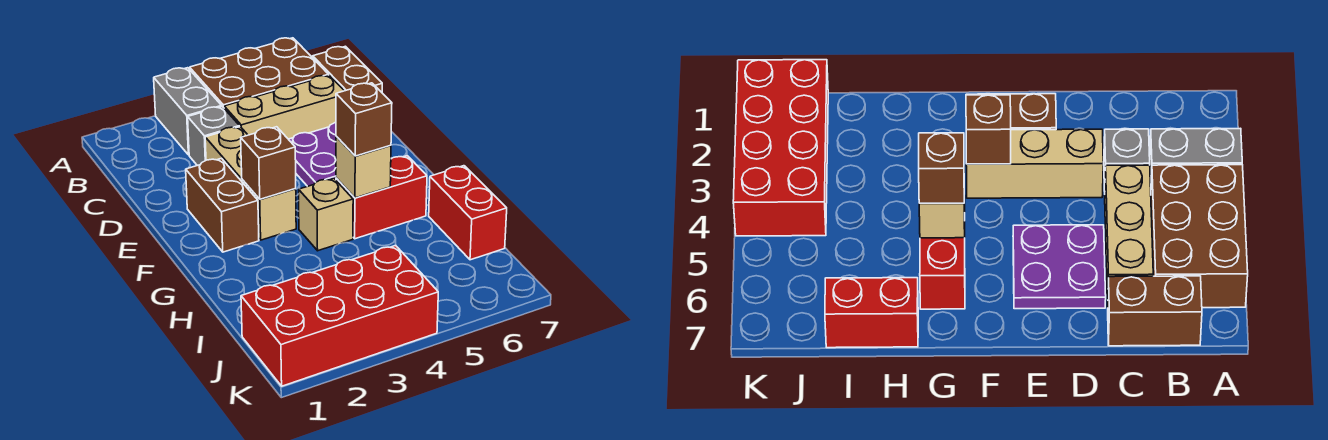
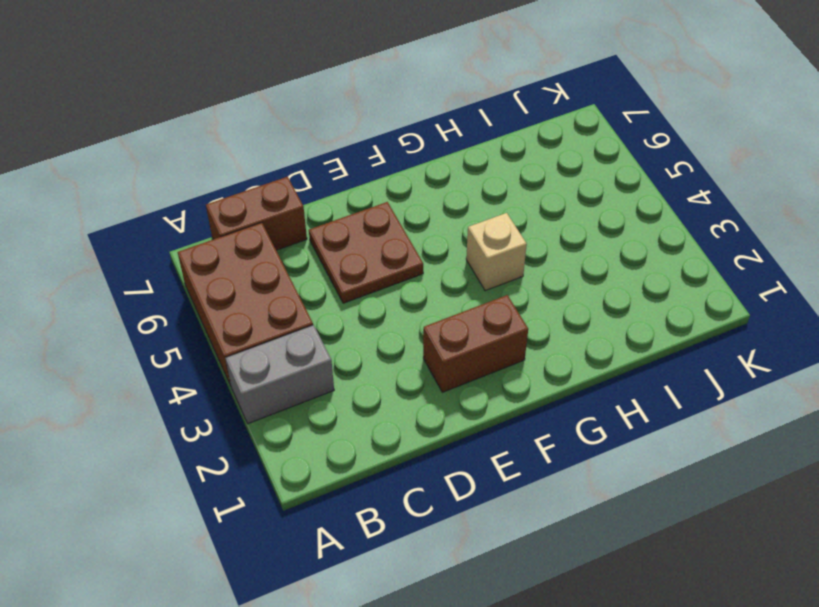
brown plate D5:E6 level 1 -> purple plate D5:E6 level 1
none -> grey brick C3 level 1
none -> tan brick C4:C6 level 1
none -> tan brick D3:F3 level 1

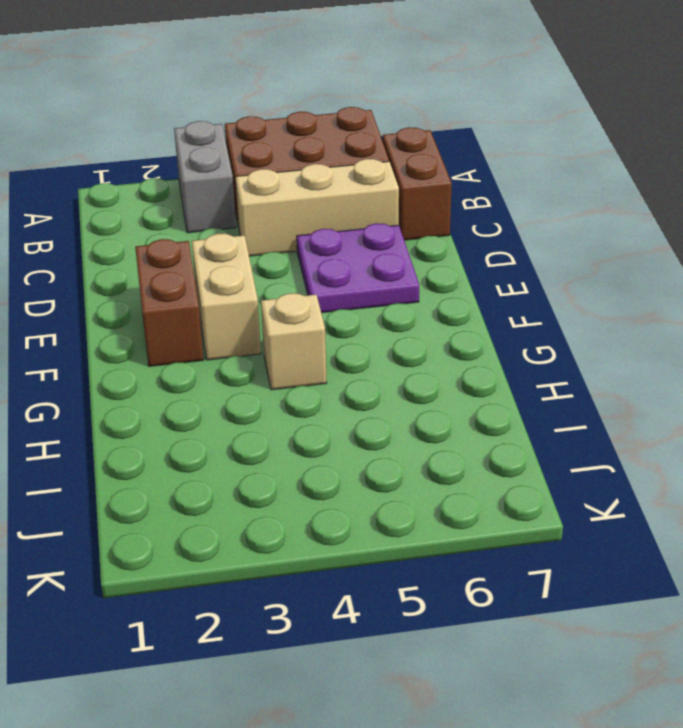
tan brick E3:F3 level 1 -> tan brick D3:F3 level 1
none -> grey brick C3 level 1
none -> red brick G5:G6 level 1
none -> red brick H7:I7 level 1

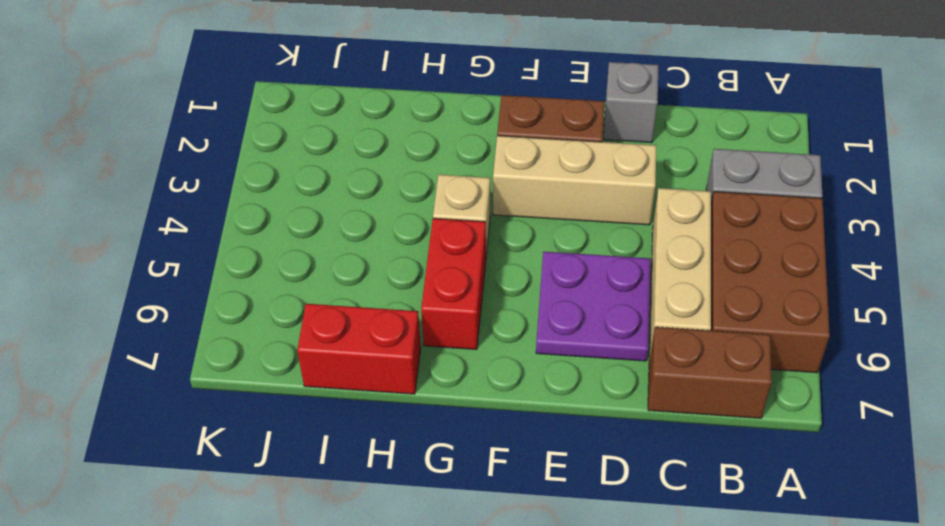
grey brick D1 level 1 -> grey brick C3 level 1
none -> red brick J1:K4 level 1
none -> brown brick F3 level 2
none -> tan brick G5 level 2

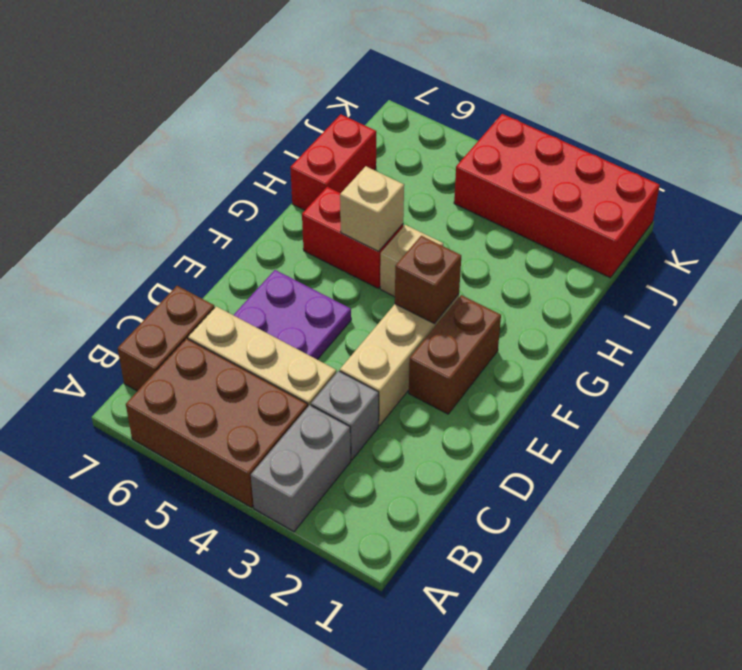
none -> brown brick G5 level 3

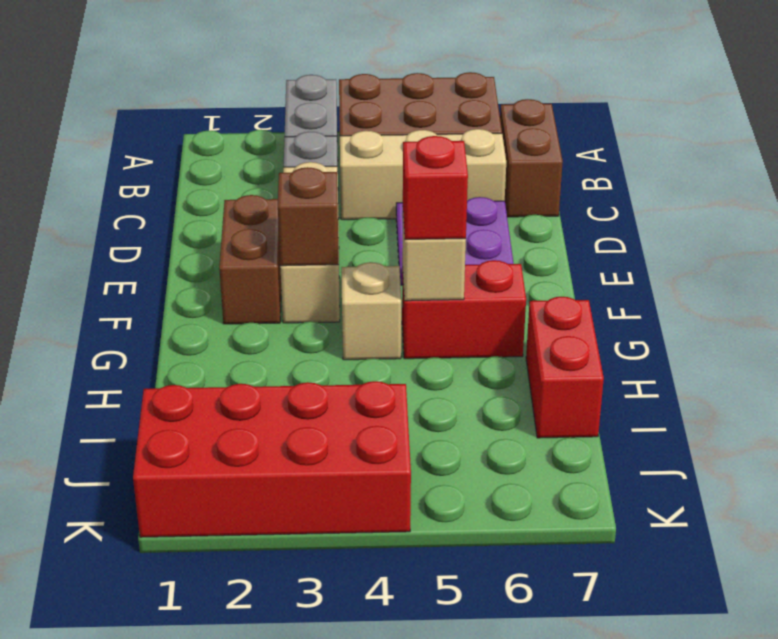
red brick G5 level 3 -> brown brick G5 level 3

